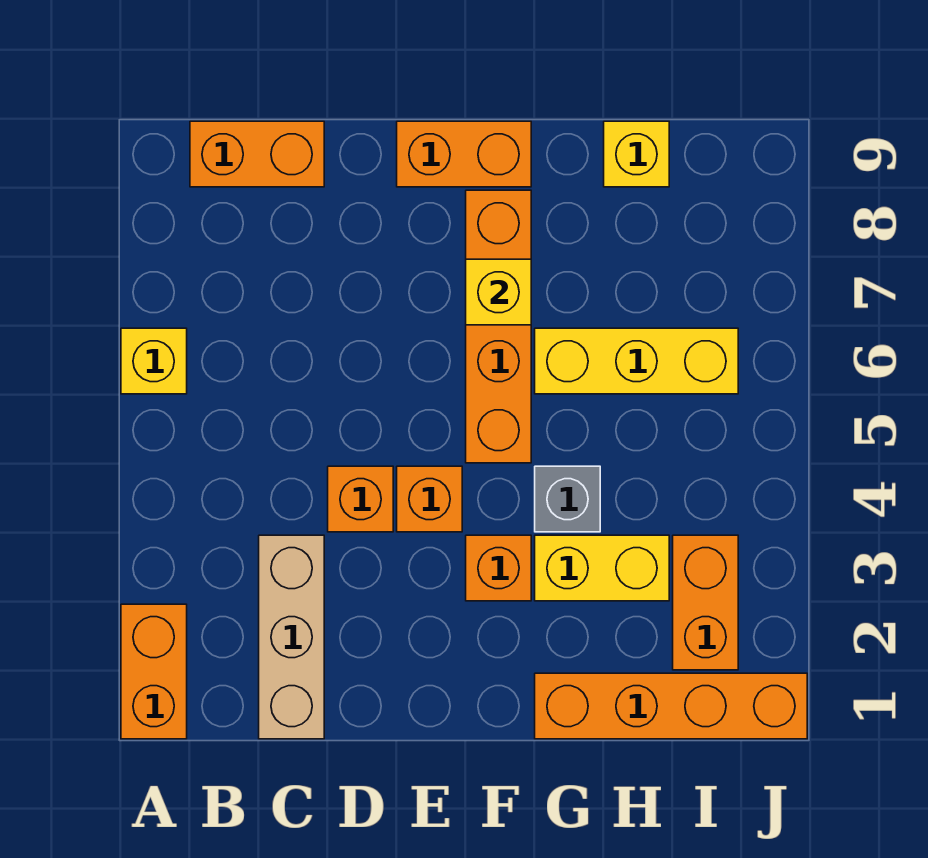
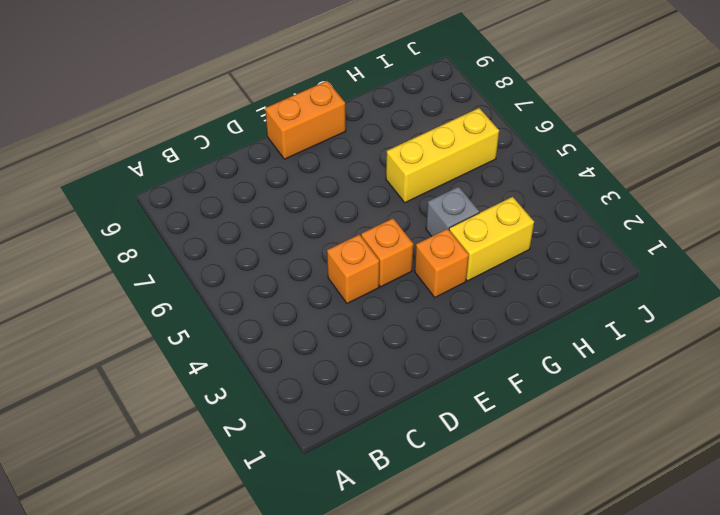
none -> orange brick A1:A2 level 1
none -> yellow brick A6 level 1
none -> orange brick B9:C9 level 1

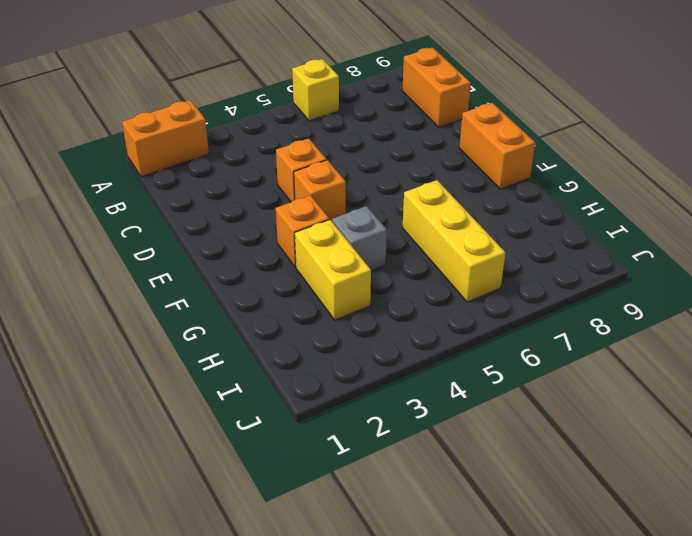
none -> tan brick C1:C3 level 1
none -> orange brick F5:F8 level 1
none -> orange brick G1:J1 level 1

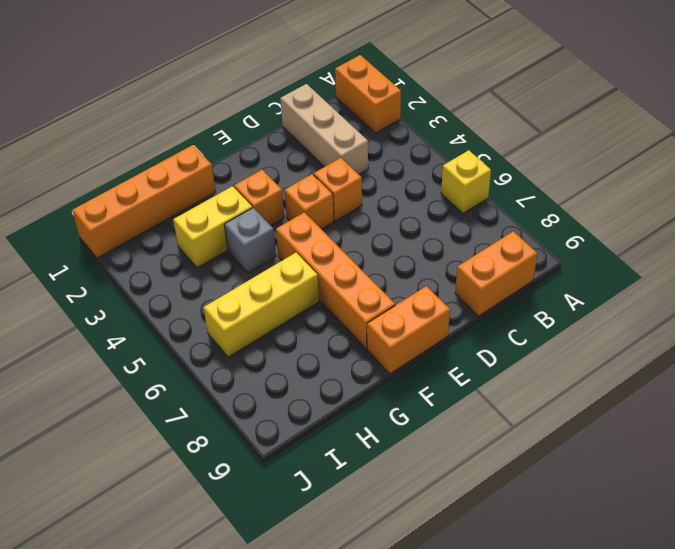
none -> yellow brick H9 level 1
none -> orange brick I2:I3 level 1
none -> yellow brick F7 level 2

